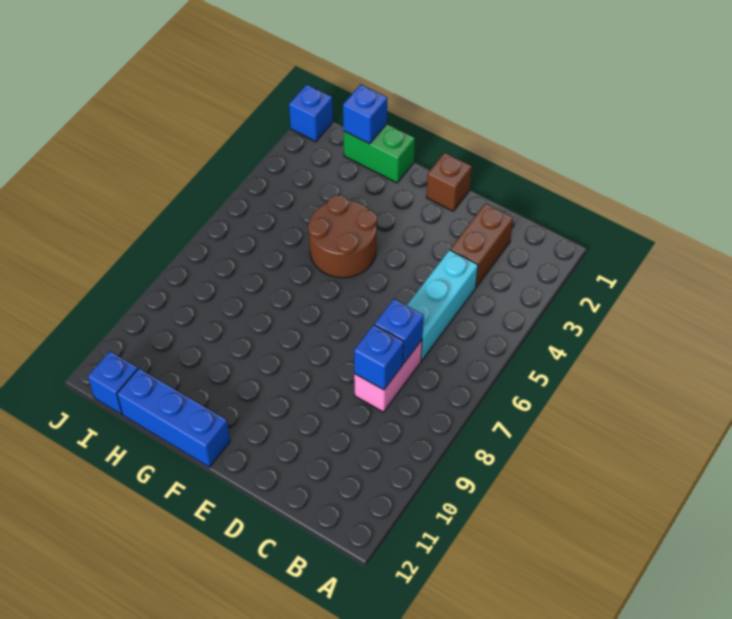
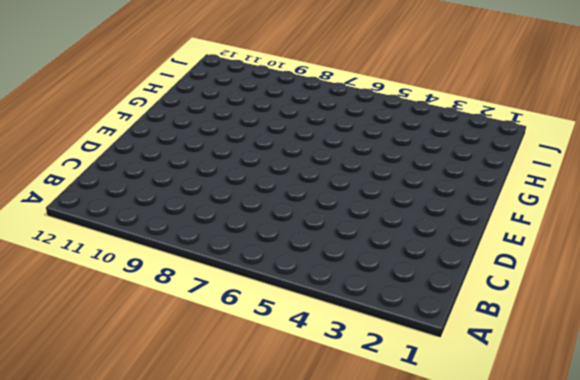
none -> brown brick C2:C3 level 1
none -> cyan brick C4:C6 level 1
none -> pink brick C7:C8 level 1

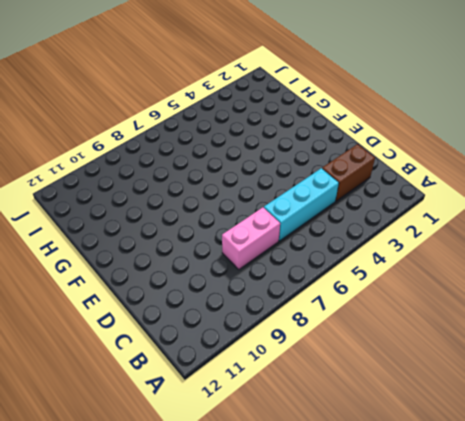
none -> brown brick E1 level 1
none -> brown round brick F4:G5 level 1
none -> blue brick F12:H12 level 1

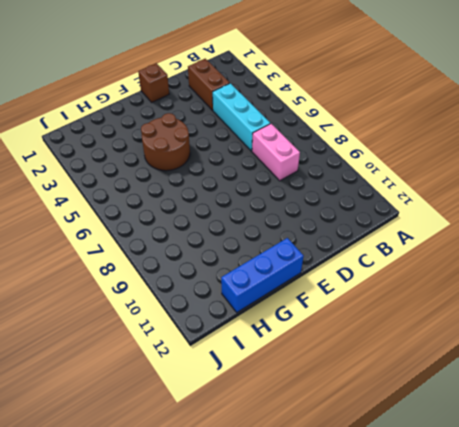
none -> green brick G1:H1 level 1
none -> blue brick I12 level 1
none -> blue brick J1 level 1

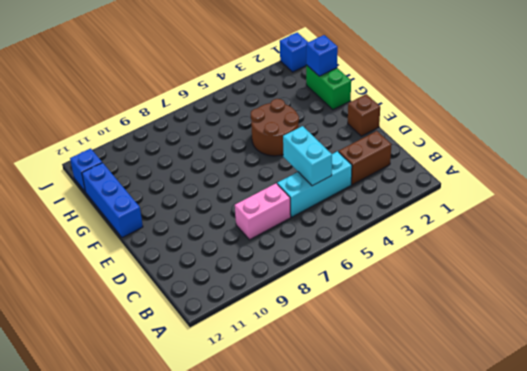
cyan brick C5:D5 level 2 -> none
none -> blue brick C7 level 2
none -> blue brick C8 level 2

